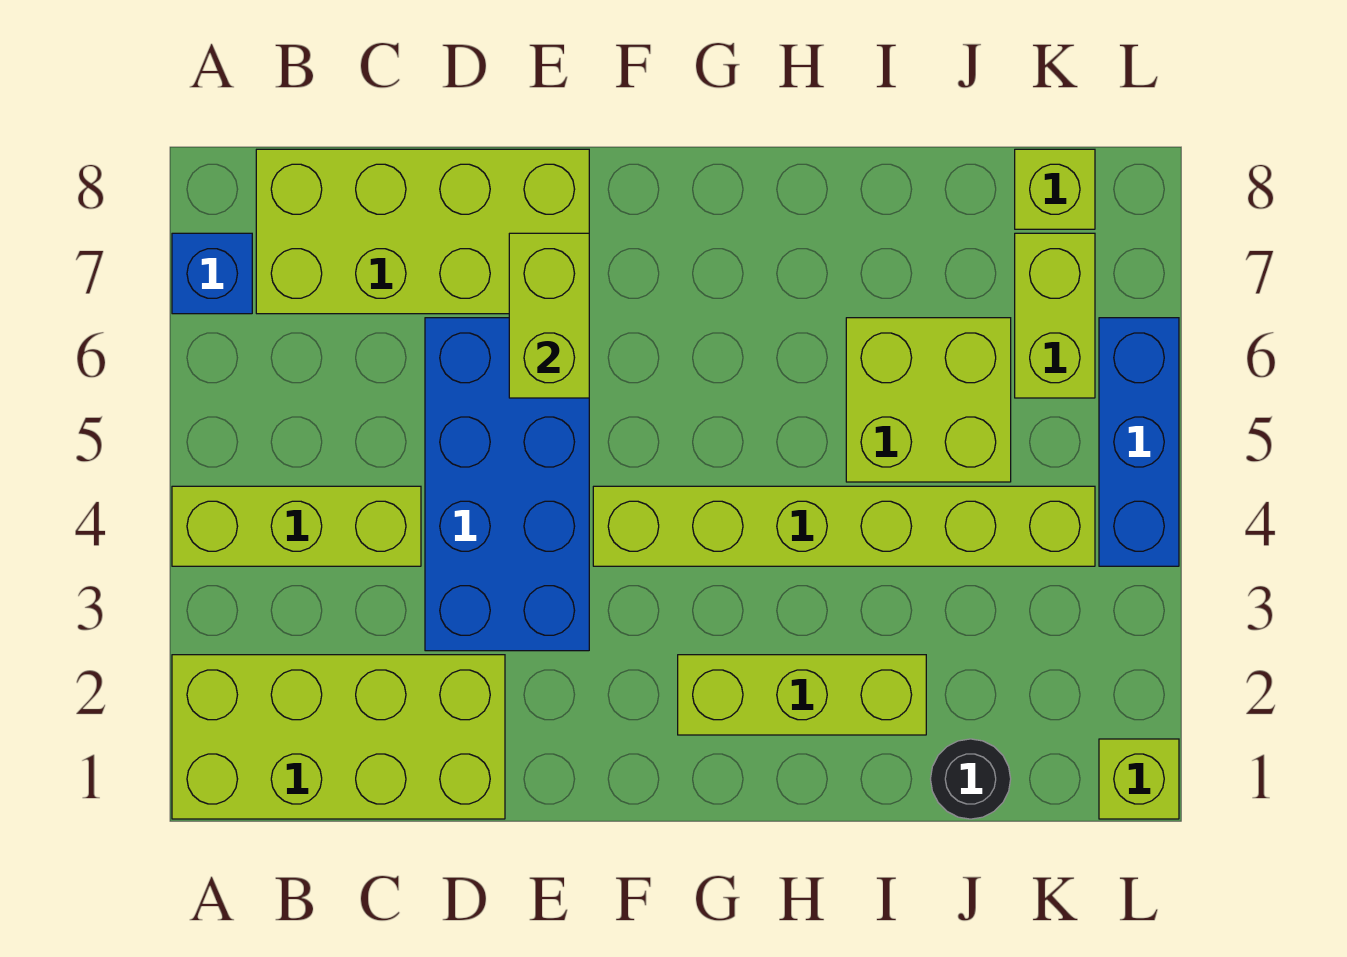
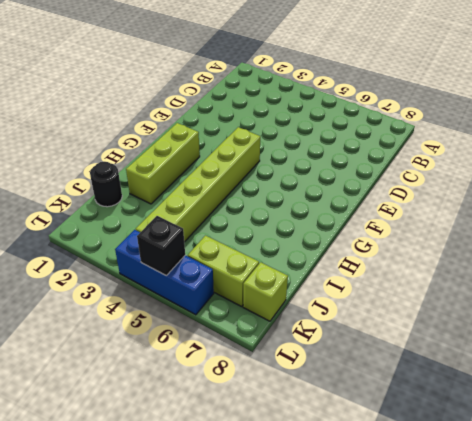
black brick L5 level 2 -> none
none -> lime brick A1:D2 level 1
none -> lime brick A4:C4 level 1
none -> blue brick A7 level 1

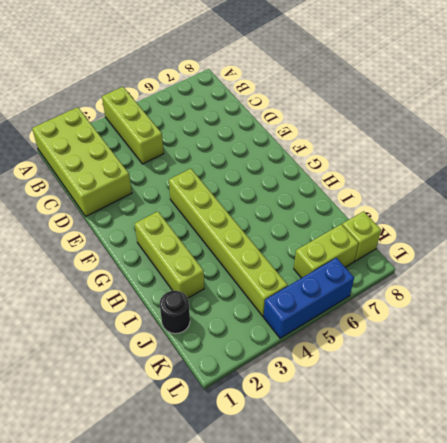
none -> blue brick A7 level 1
none -> lime brick B7:E8 level 1
none -> blue brick D3:E6 level 1

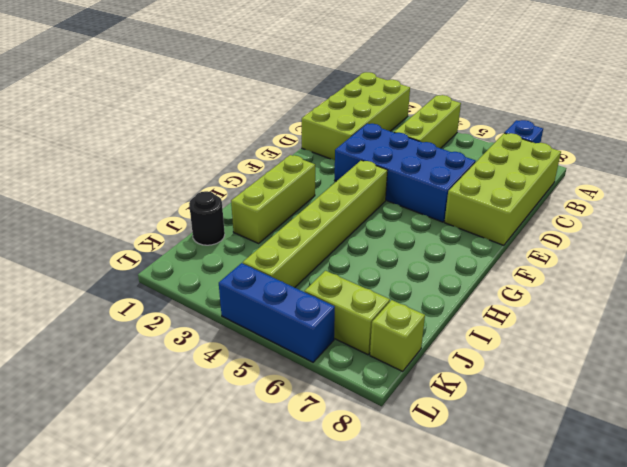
none -> lime brick I5:J6 level 1
none -> lime brick L1 level 1
none -> lime brick E6:E7 level 2

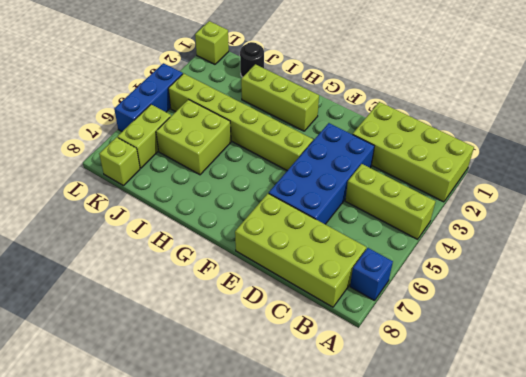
none -> lime brick E6:E7 level 2

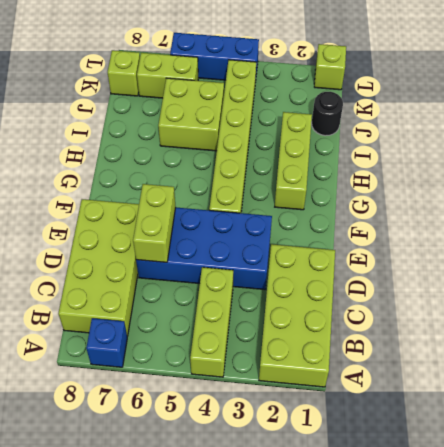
lime brick D6:E6 level 2 -> lime brick E6:E7 level 2

